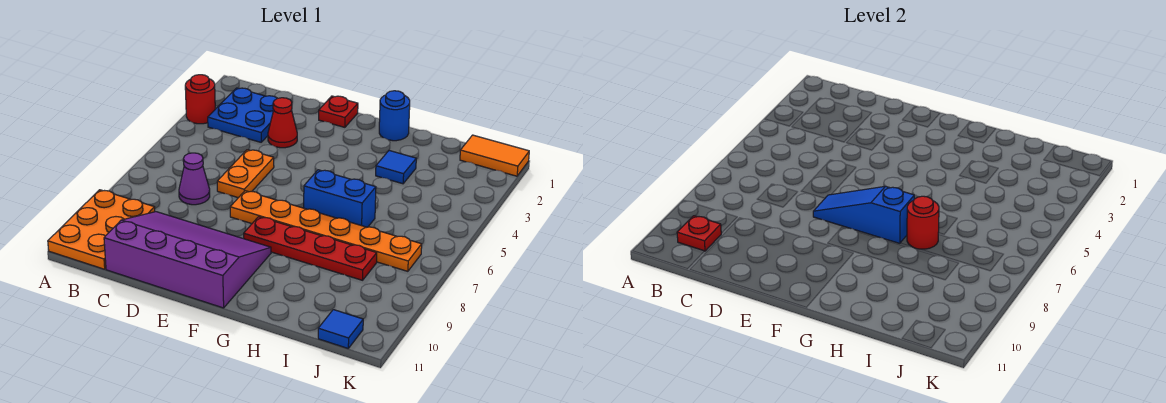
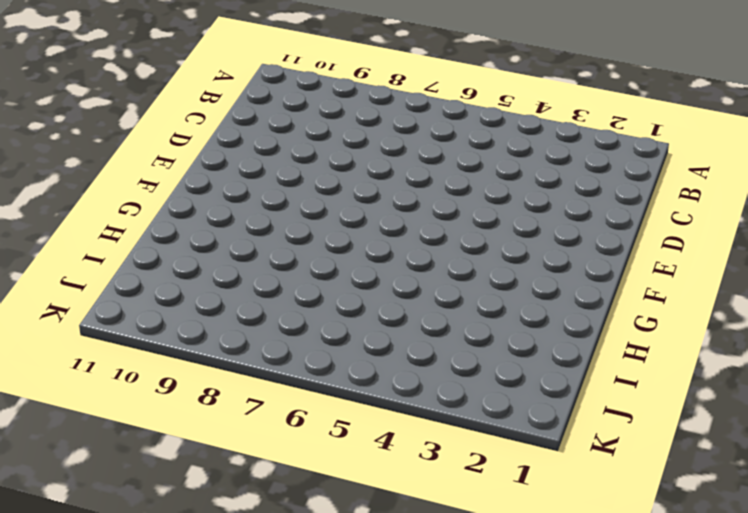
none -> red round brick A3 level 1
none -> orange plate A9:B11 level 1
none -> blue plate B2:C3 level 1

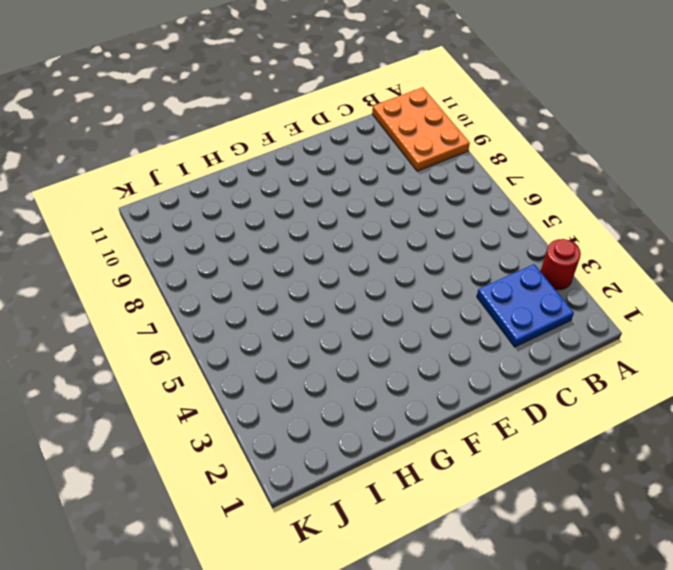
none -> purple cone C7 level 1
none -> purple slope C9:F11 level 1 top 11
none -> red cone D3 level 1

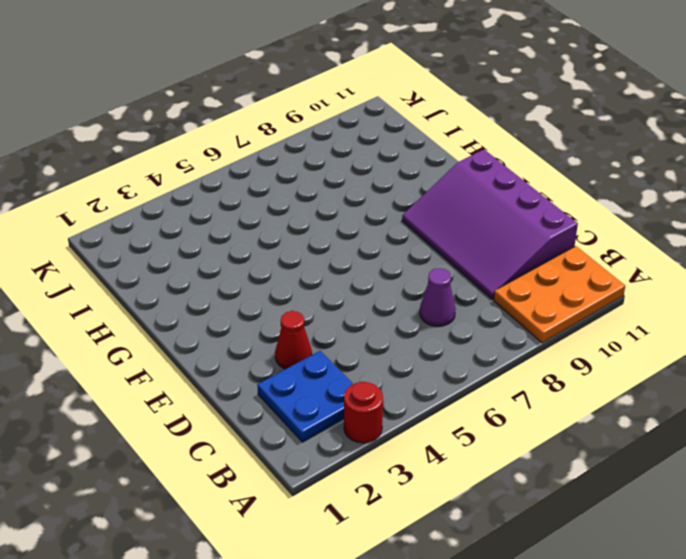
none -> orange plate D5:D6 level 1
none -> red plate E1 level 1
none -> orange plate E7:J7 level 1

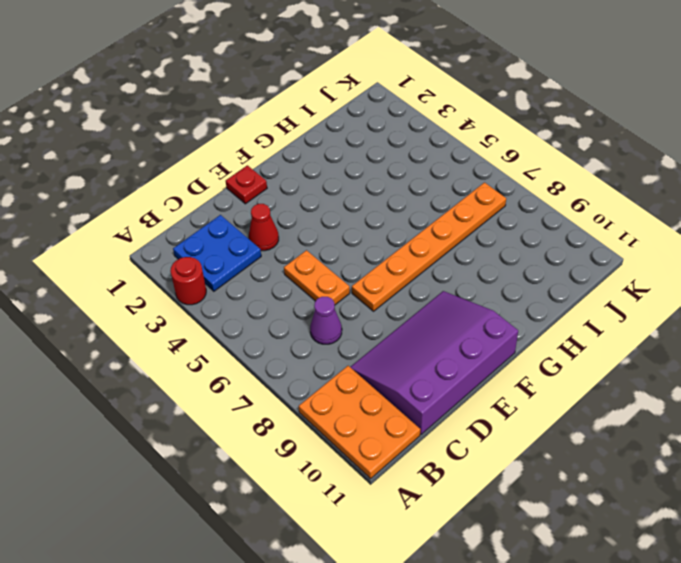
none -> red plate F8:I8 level 1
none -> blue round brick G1 level 1
none -> blue brick G6:H6 level 1

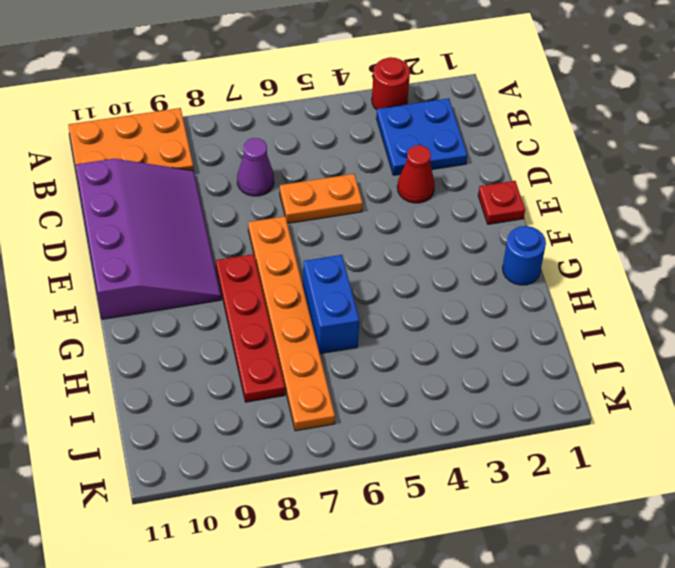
none -> blue tile H3 level 1
none -> orange tile J1:K1 level 1
none -> blue tile J11 level 1

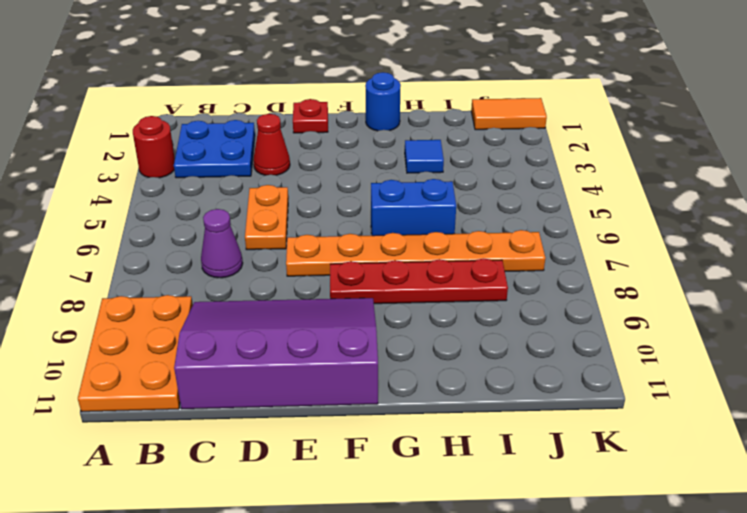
none -> blue tile J11 level 1
none -> red plate B10 level 2
none -> blue slope E7:G7 level 2 top G

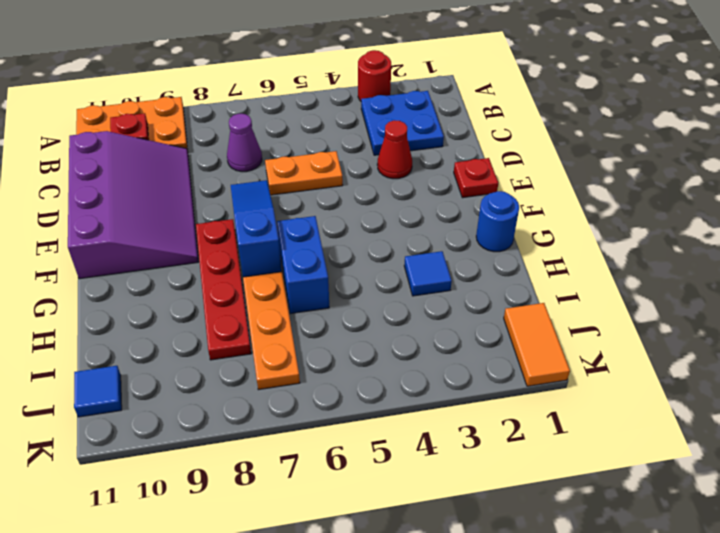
none -> red round brick H7 level 2

